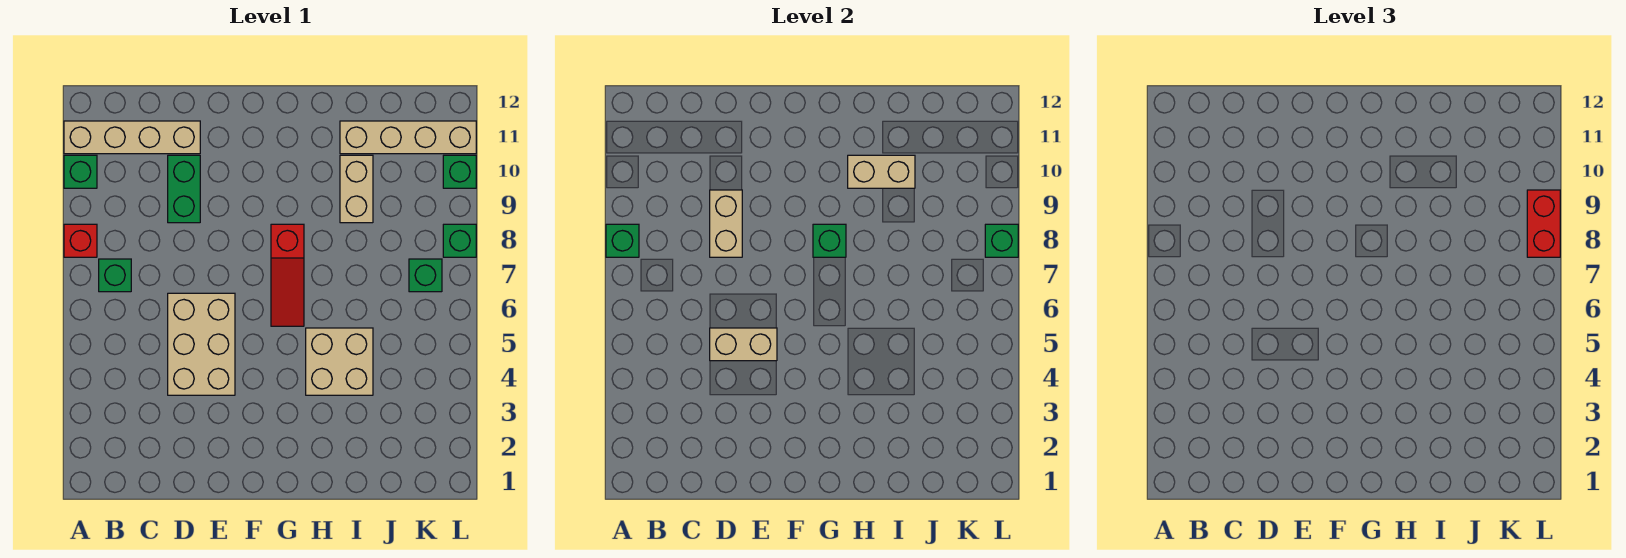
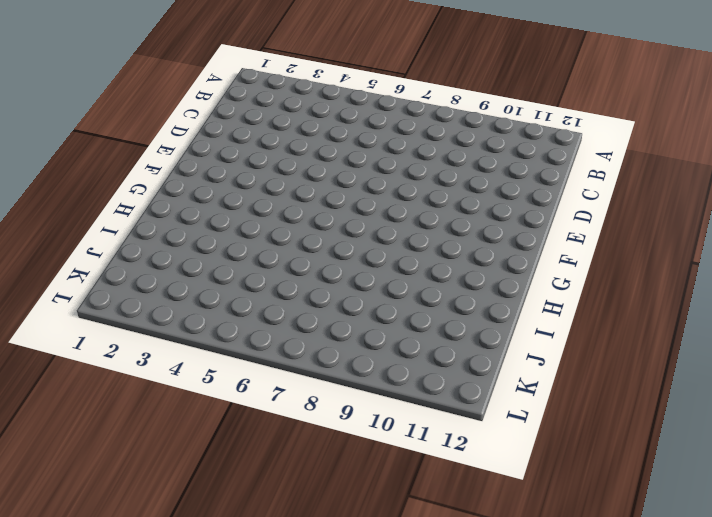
none -> red brick A8 level 1
none -> green brick A10 level 1
none -> tan brick A11:D11 level 1

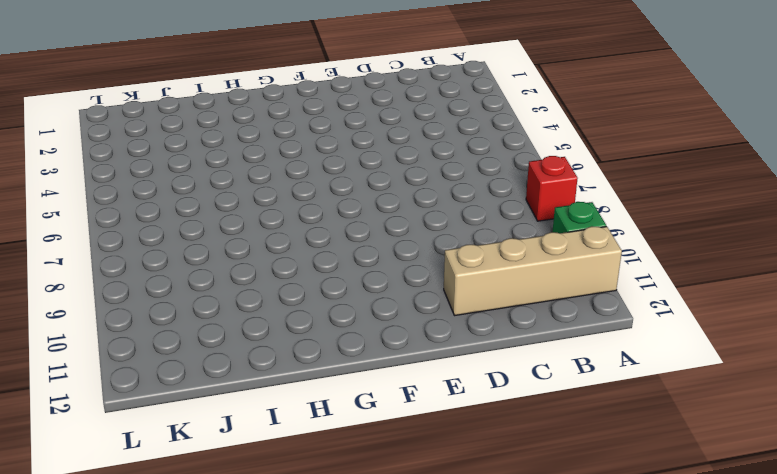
none -> green brick B7 level 1
none -> tan brick D4:E6 level 1
none -> green brick D9:D10 level 1

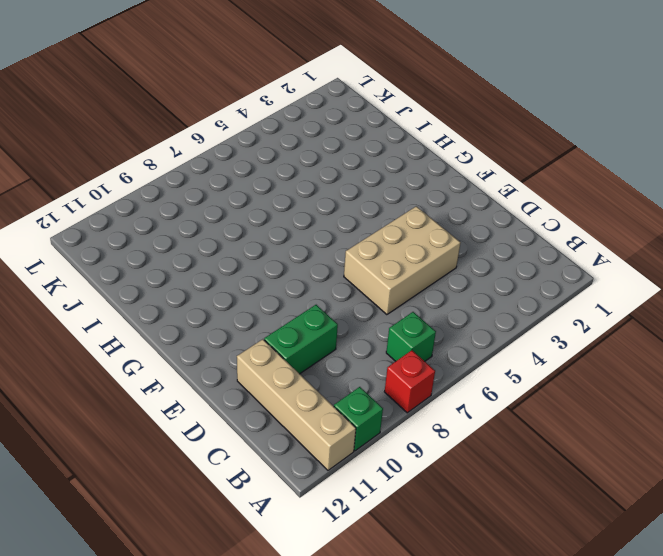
none -> red slope G6:G8 level 1 top 8
none -> tan brick H4:I5 level 1
none -> tan brick I9:I10 level 1

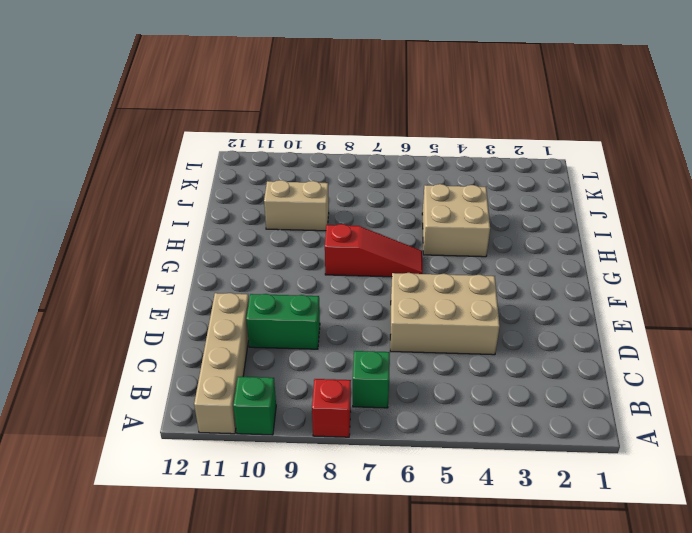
none -> tan brick I11:L11 level 1
none -> green brick K7 level 1
none -> green brick L8 level 1

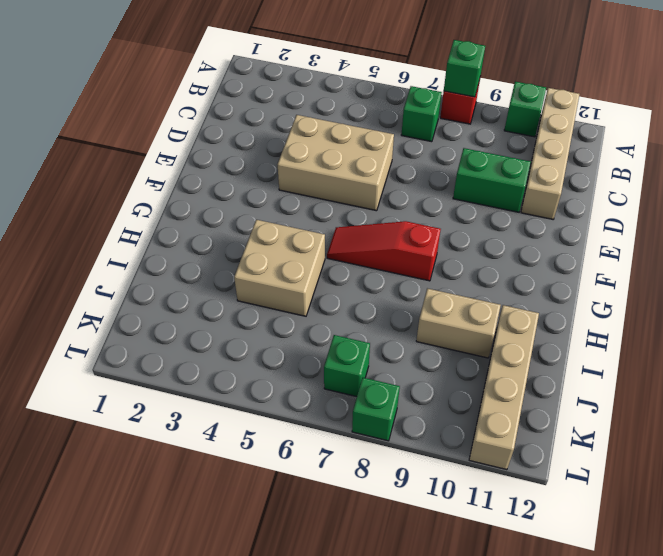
none -> green brick L10 level 1
none -> tan brick D5:E5 level 2
none -> tan brick D8:D9 level 2

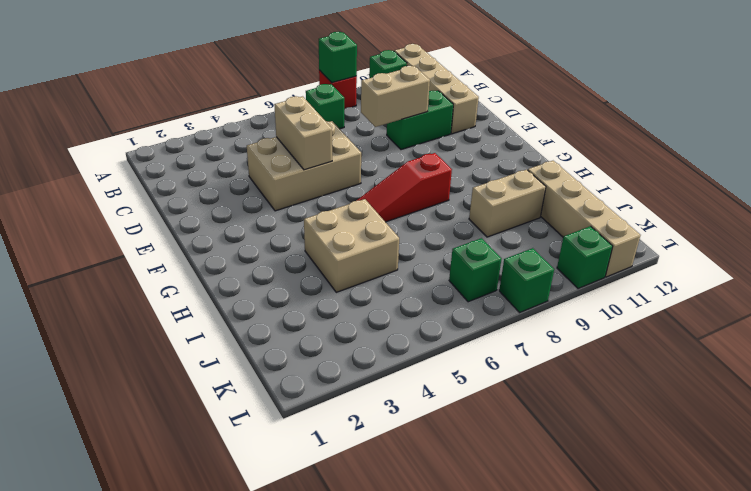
none -> green brick G8 level 2
none -> tan brick H10:I10 level 2
none -> green brick L8 level 2

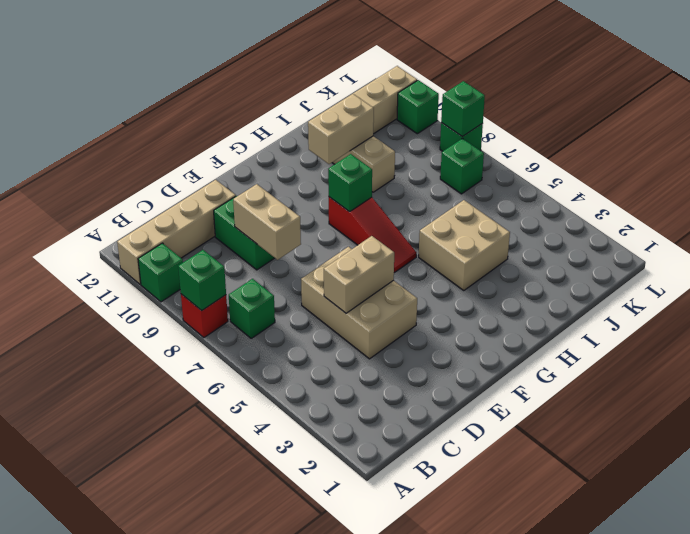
none -> red brick L8:L9 level 3

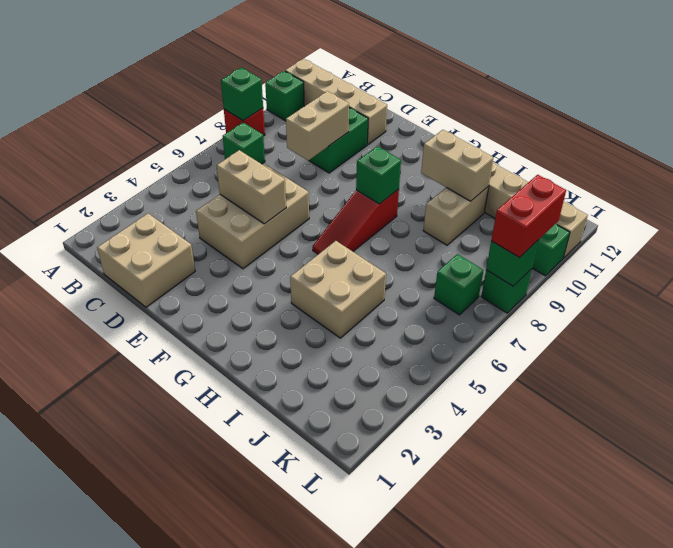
tan brick C1:D2 level 1 -> none

